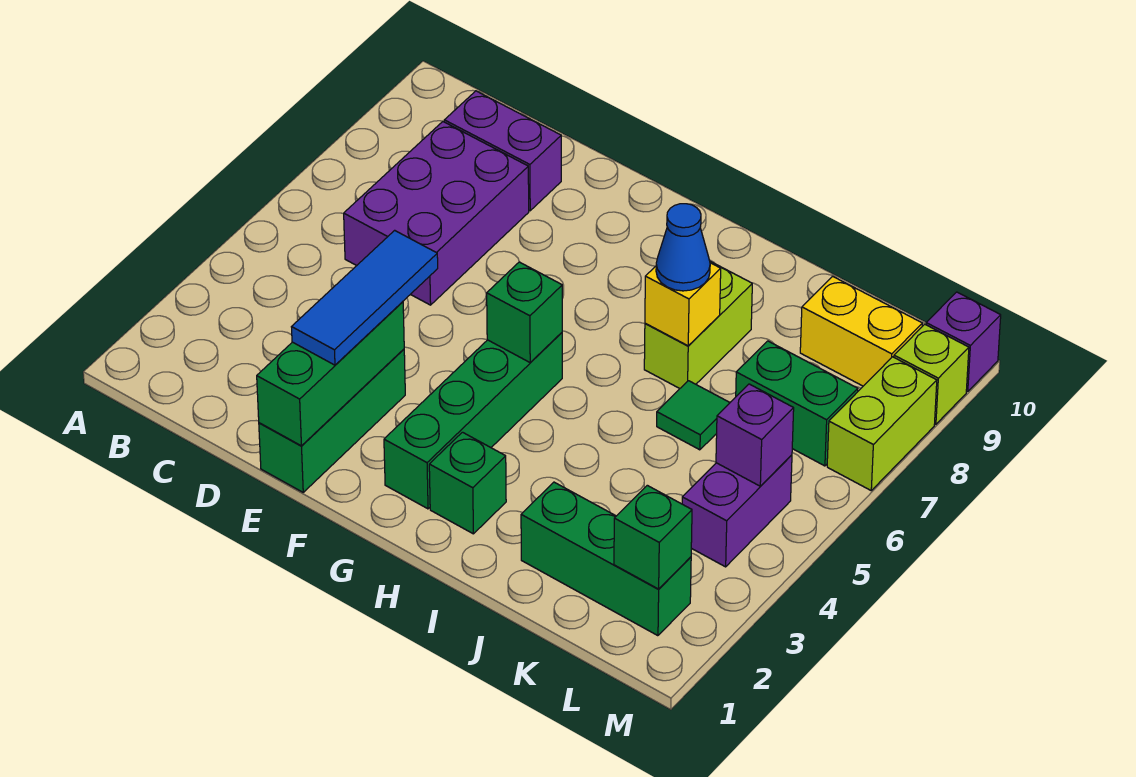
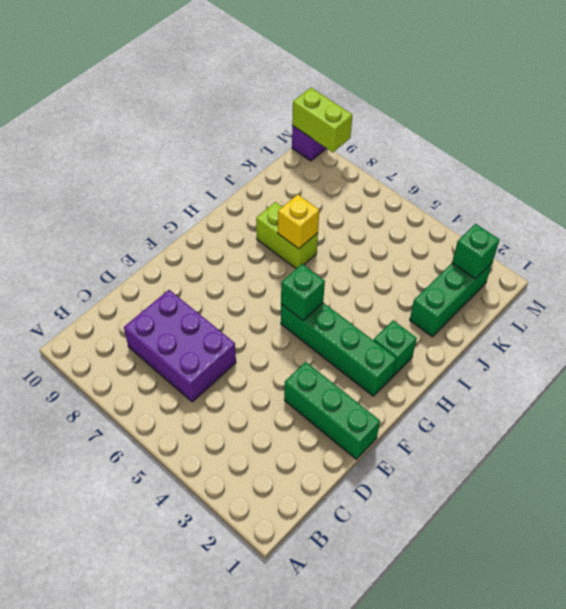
lime brick M9:M10 level 2 -> lime brick M7:M8 level 1
none -> purple brick C9:D9 level 1
none -> green tile J6 level 1
none -> green brick K7:L7 level 1

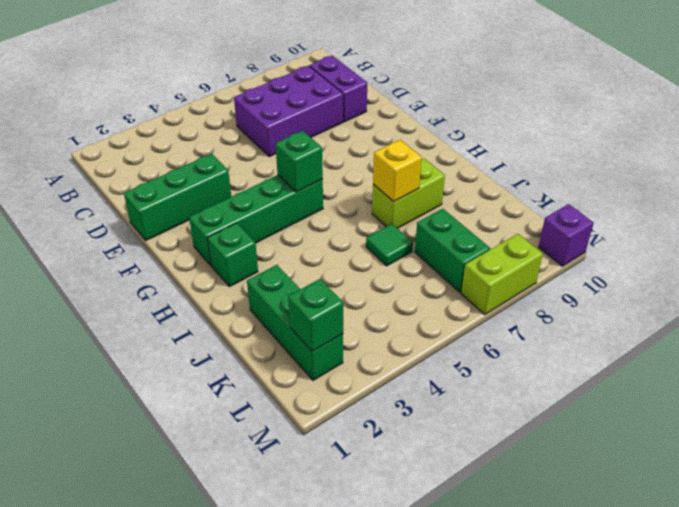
none -> yellow brick K9:L9 level 1
none -> purple brick L4:L5 level 1
none -> lime brick M9 level 1

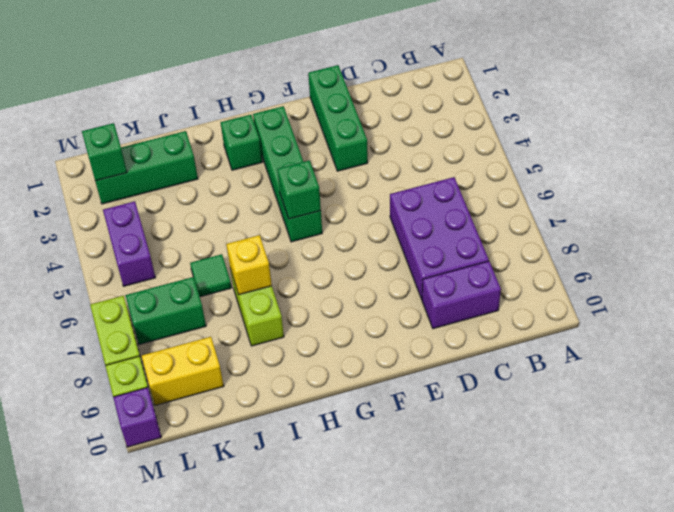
none -> green brick E1:E3 level 2
none -> purple brick L5 level 2
none -> blue tile E2:E4 level 3

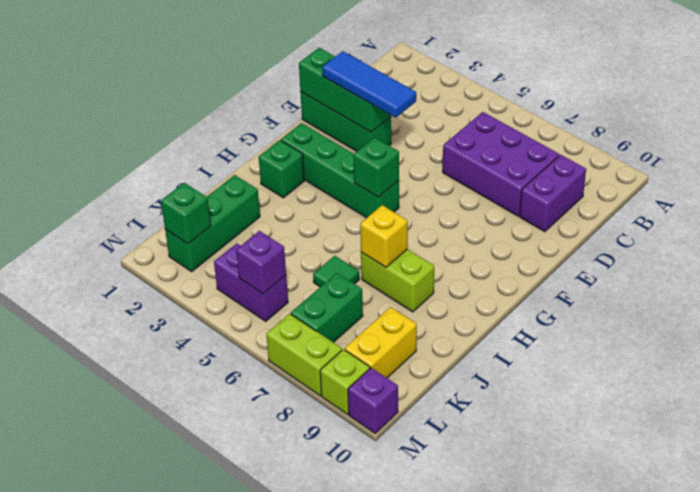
none -> blue cone I7 level 3

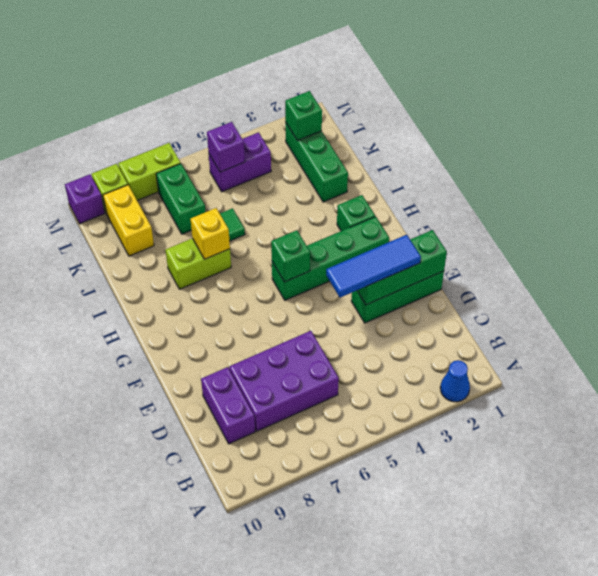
blue cone A2 level 1 -> blue cone I7 level 3

